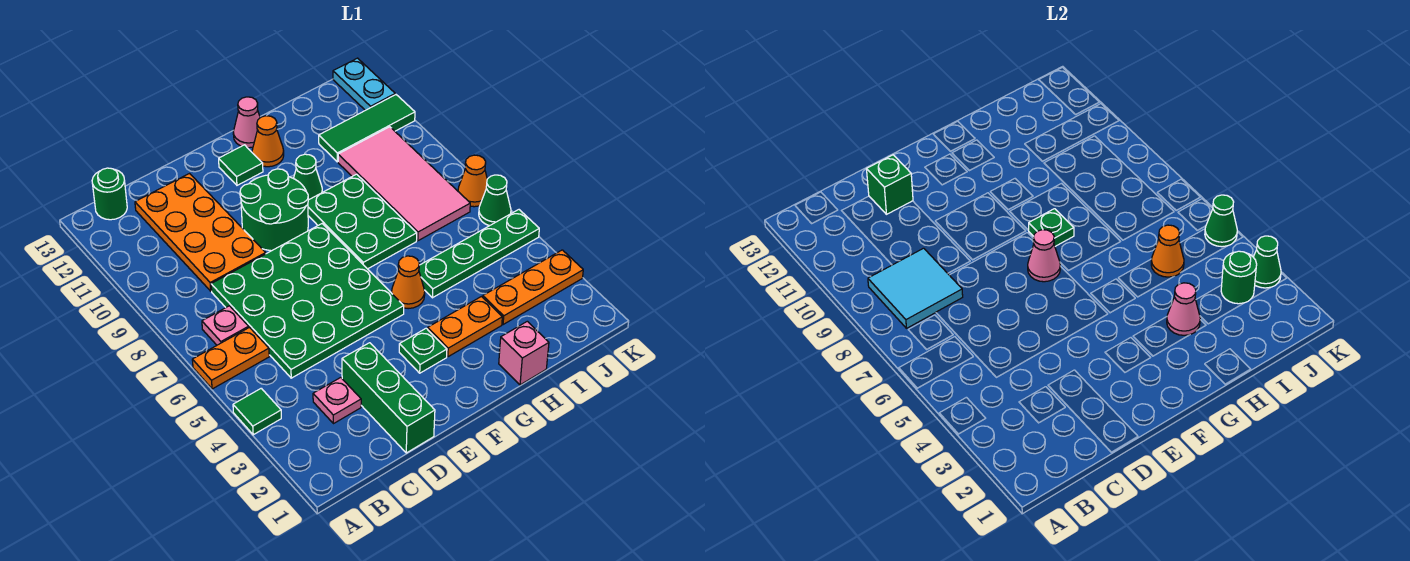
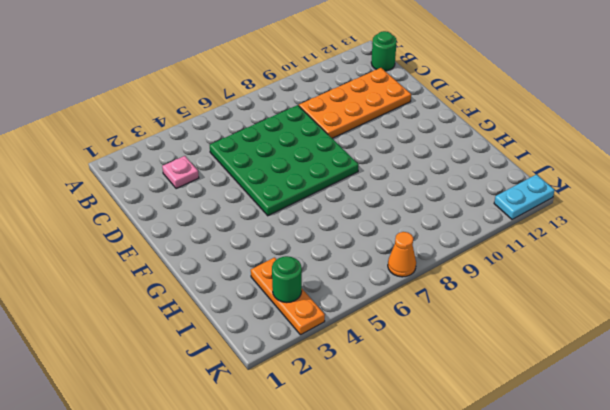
none -> green tile A4 level 1
none -> orange plate A6:B6 level 1
none -> pink plate B7 level 1
none -> green brick D1:D3 level 1

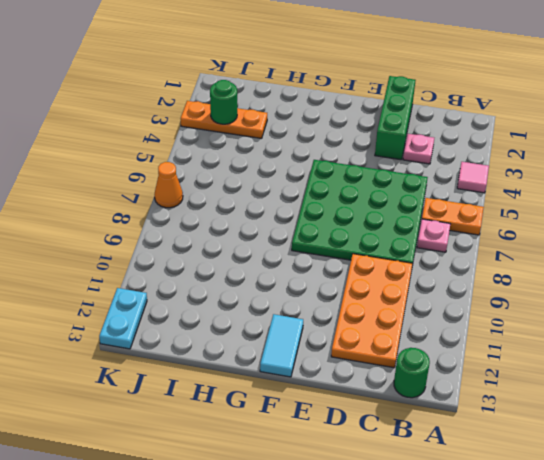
pink tile A4 level 1 -> green tile A4 level 1
cyan tile F12:F13 level 1 -> green tile F12 level 1
none -> green round brick E9:F10 level 1
none -> green plate F3 level 1
none -> orange plate G3:H3 level 1
none -> orange cone G5 level 1

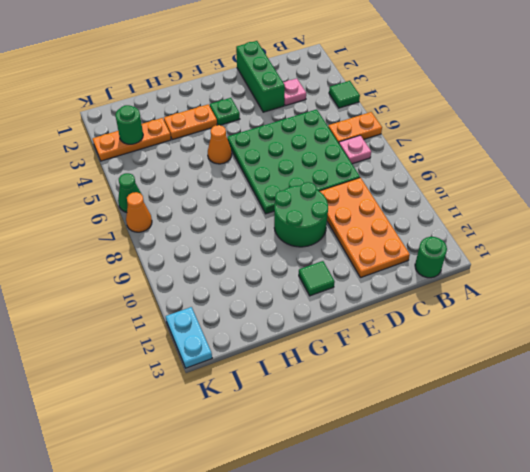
none -> green plate G7:H9 level 1
none -> green cone G10 level 1
none -> orange cone G12 level 1
none -> pink cone G13 level 1

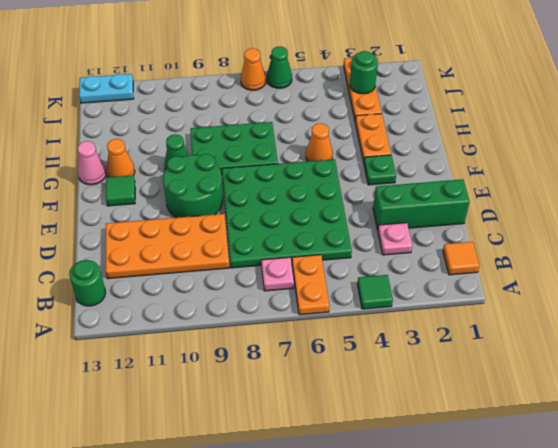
orange tile B1 level 1 -> none
none -> pink brick H1 level 1
none -> green plate H5:K5 level 1
none -> pink tile I7:J10 level 1
none -> green tile I11:K11 level 1

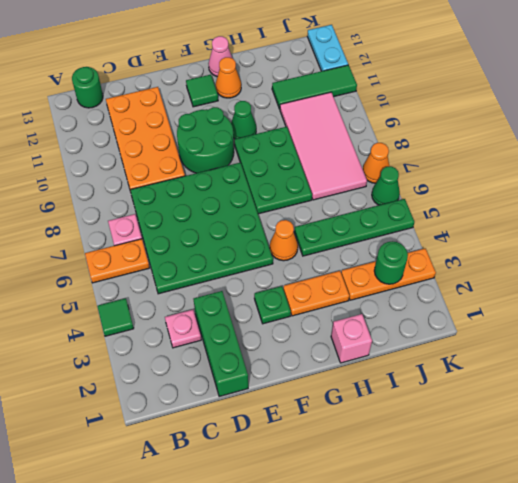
none -> cyan tile B8:C9 level 2
none -> green brick D12 level 2
none -> pink cone F7 level 2
none -> green plate G8 level 2

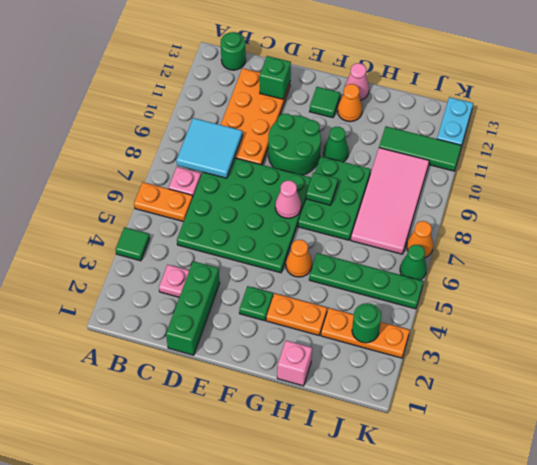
none -> pink cone H3 level 2
none -> orange cone I5 level 2
none -> green cone K3 level 2
none -> green cone K5 level 2

